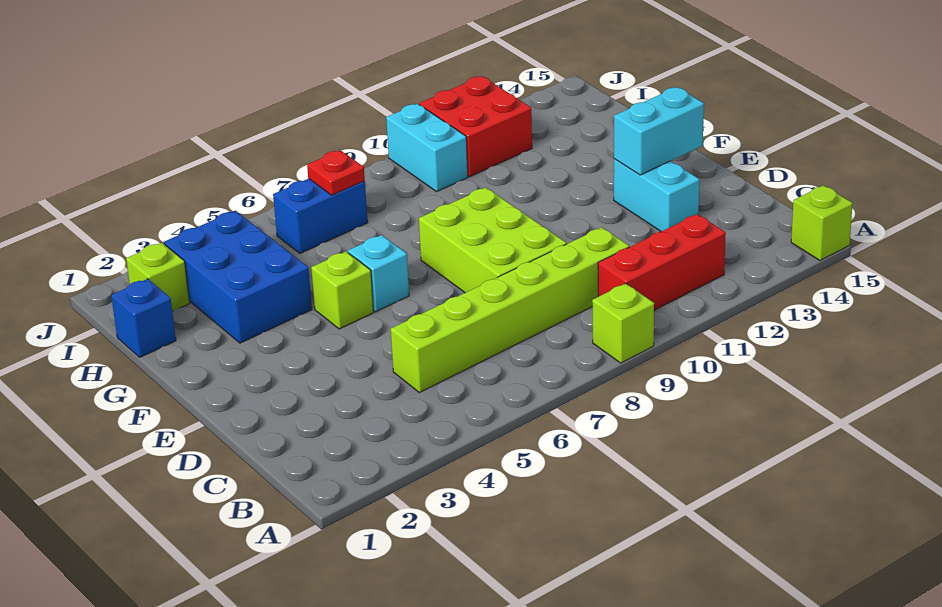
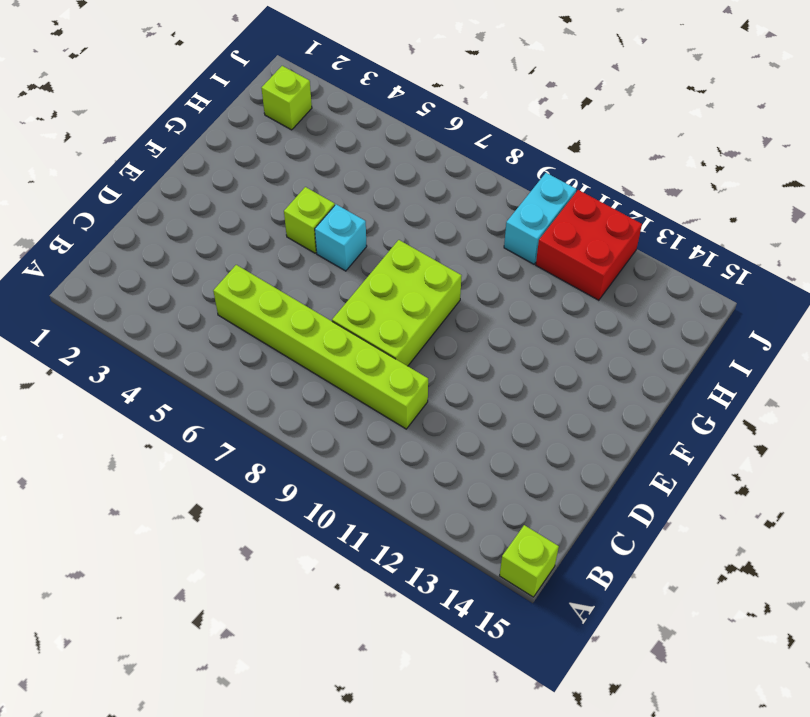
none -> lime brick A9 level 1
none -> red brick B10:B12 level 1
none -> cyan brick D13:E13 level 1

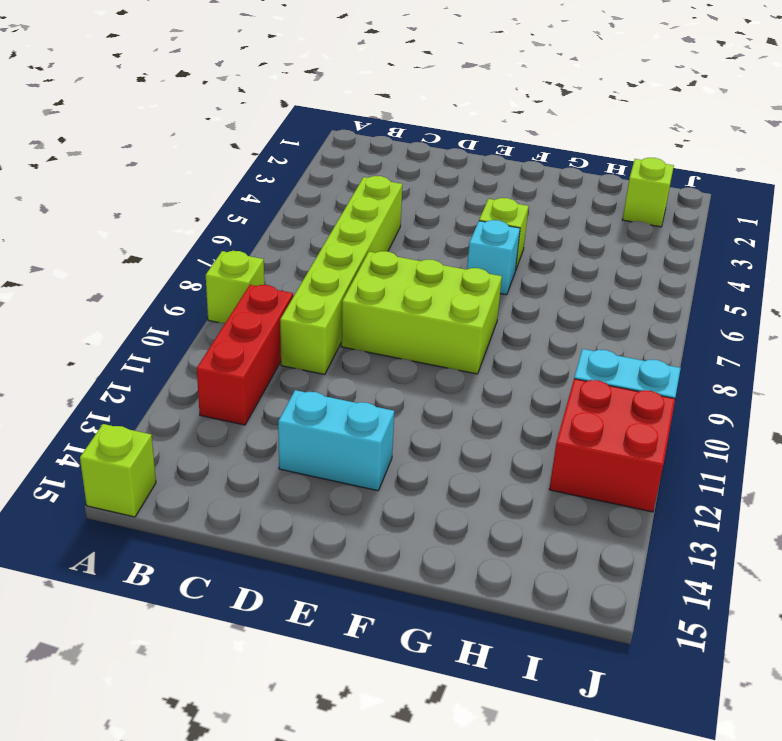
none -> blue brick G3:I4 level 1
none -> blue brick H1 level 1
none -> blue brick I6:I7 level 1

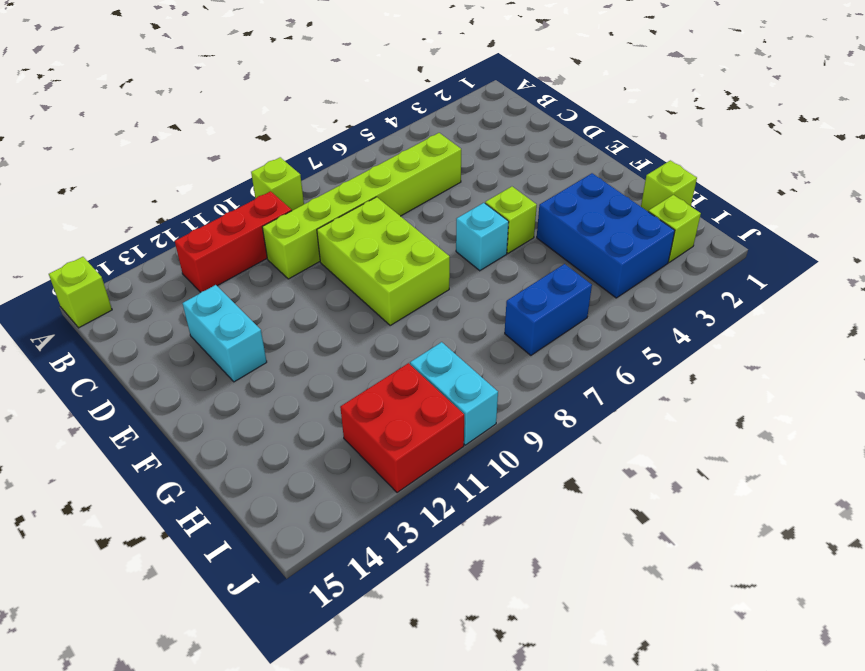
lime brick H1 level 1 -> blue brick H1 level 1
none -> cyan brick E13:E14 level 2
none -> red plate I7 level 2

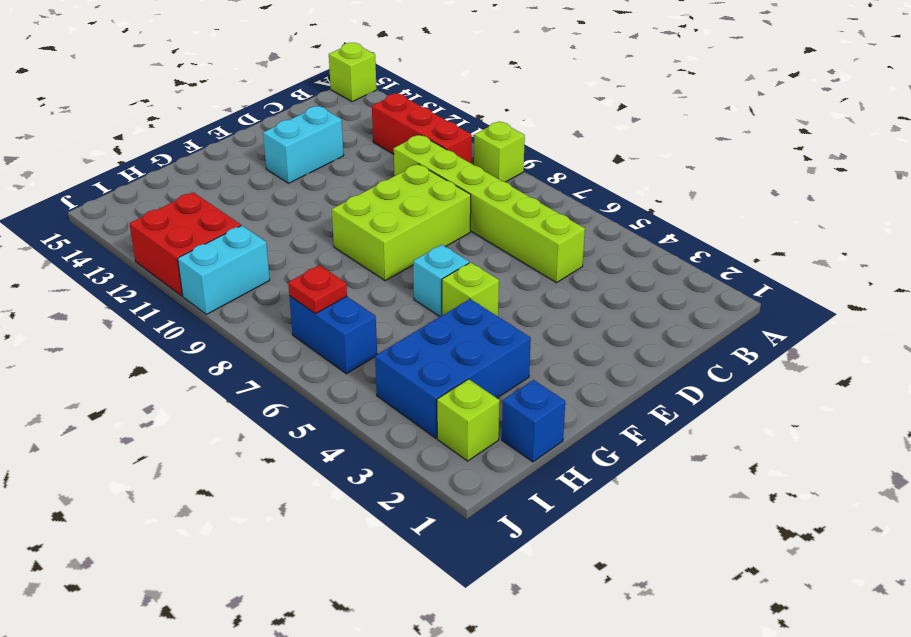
none -> cyan brick E13:E14 level 2

